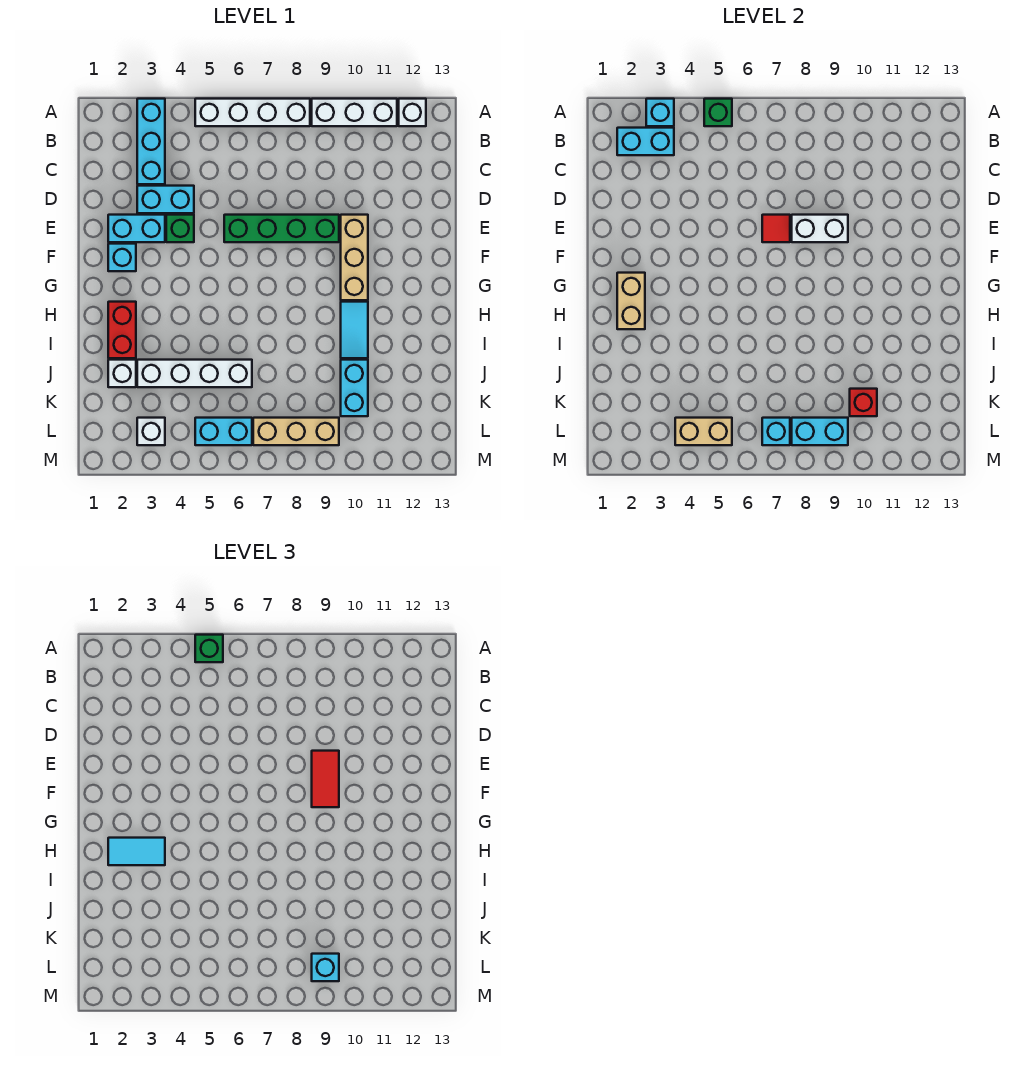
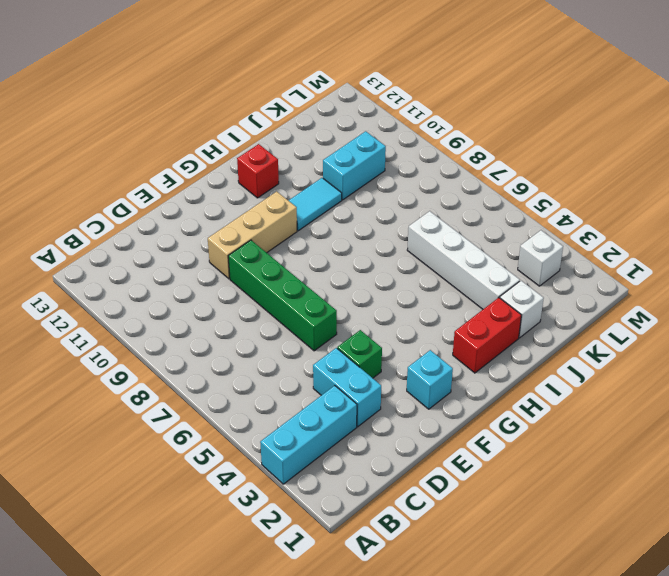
red brick H12 level 1 -> red brick K10 level 2
none -> white brick A5:A8 level 1
none -> white brick A9:A11 level 1
none -> white brick A12 level 1
none -> cyan brick E2:E3 level 1

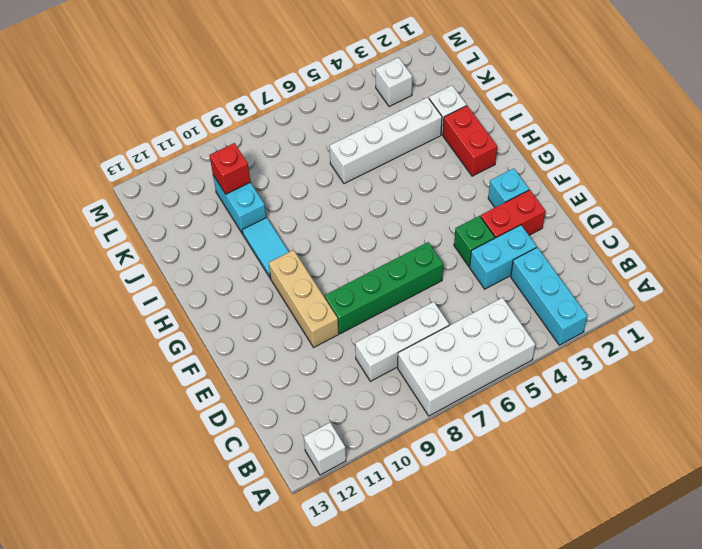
white brick A5:B8 level 1 -> white brick A5:A8 level 1
white brick C7:C9 level 1 -> white brick A9:A11 level 1
red brick E2:E3 level 1 -> cyan brick E2:E3 level 1
none -> cyan brick L5:L6 level 1
none -> tan brick L7:L9 level 1
none -> cyan brick A3 level 2
none -> green brick A5 level 2

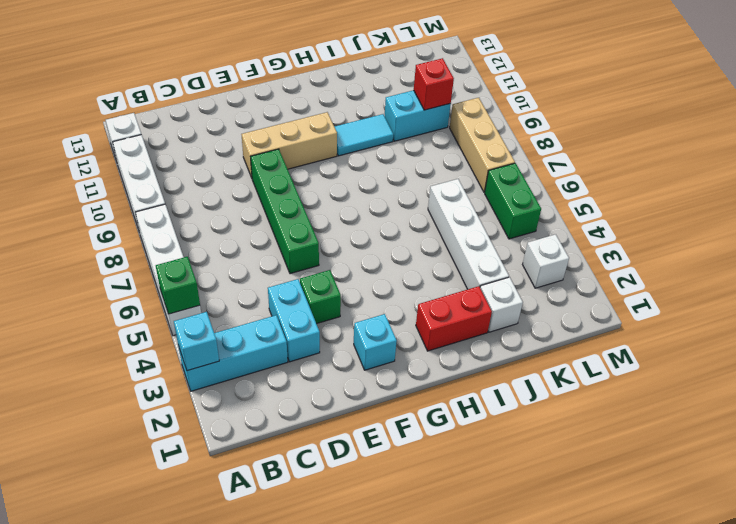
green brick L5:L6 level 1 -> cyan brick L5:L6 level 1
none -> cyan brick E2:E3 level 1
none -> cyan brick B2:B3 level 2
none -> red tile E7 level 2
none -> white brick E8:E9 level 2

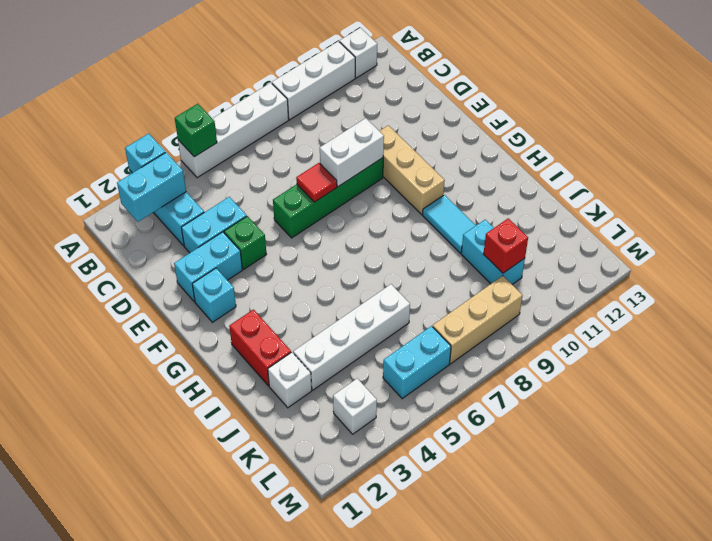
none -> tan brick G2:H2 level 2
none -> tan brick L4:L5 level 2
none -> cyan brick L7 level 2
none -> cyan brick L8:L9 level 2

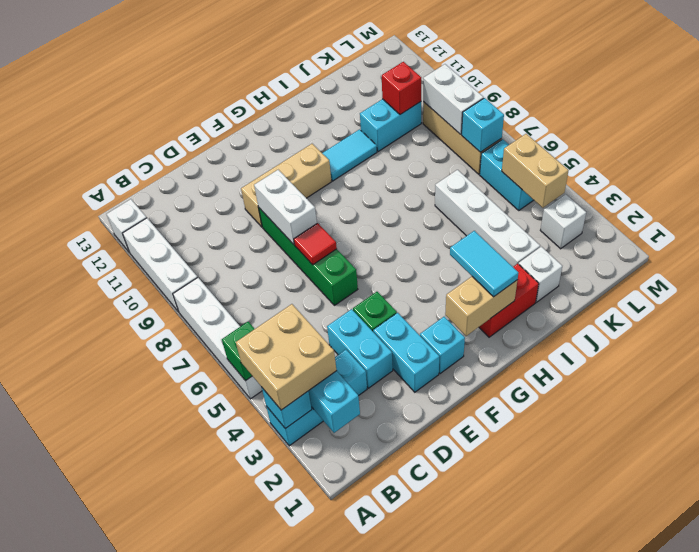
tan brick A3:B4 level 3 -> none
white brick L8:L9 level 2 -> cyan brick L8:L9 level 2
none -> green brick A5 level 3
none -> red tile E9:F9 level 3
none -> cyan brick L9 level 3

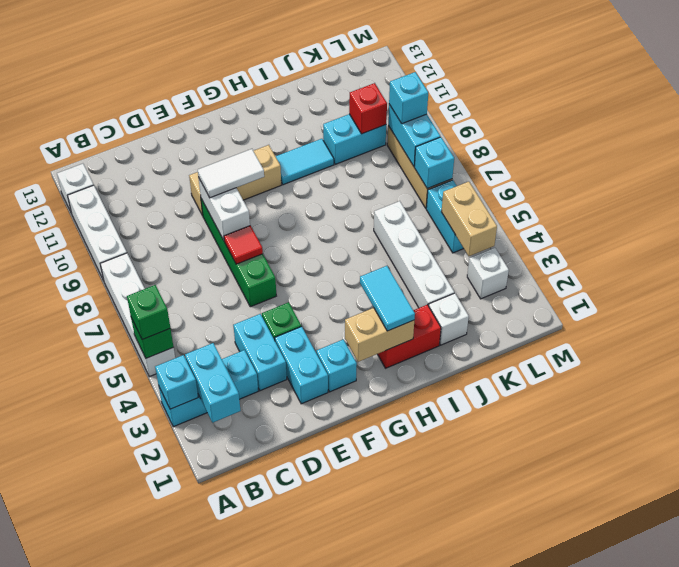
white tile E9:F9 level 3 -> red tile E9:F9 level 3

